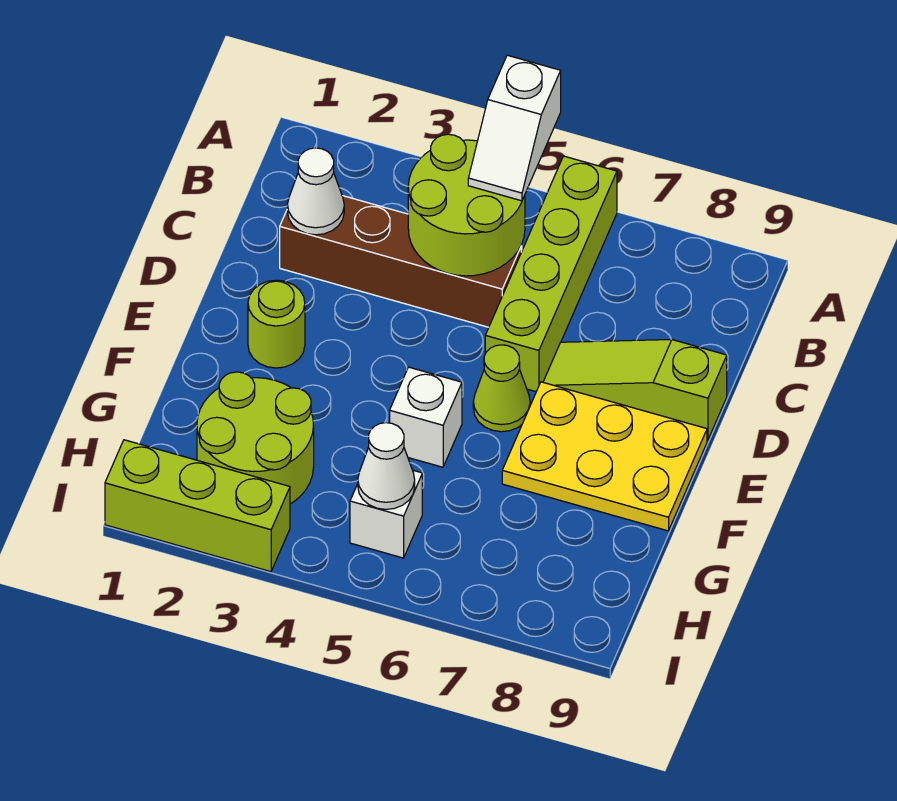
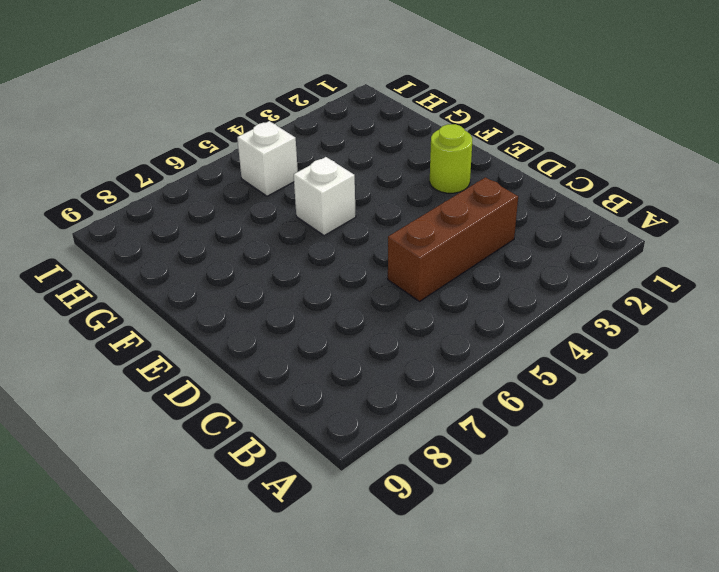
brown brick C3:C5 level 1 -> brown brick C2:C5 level 1
none -> lime brick A6:D6 level 1
none -> lime slope D7:D9 level 1 top 9
none -> lime cone E6 level 1

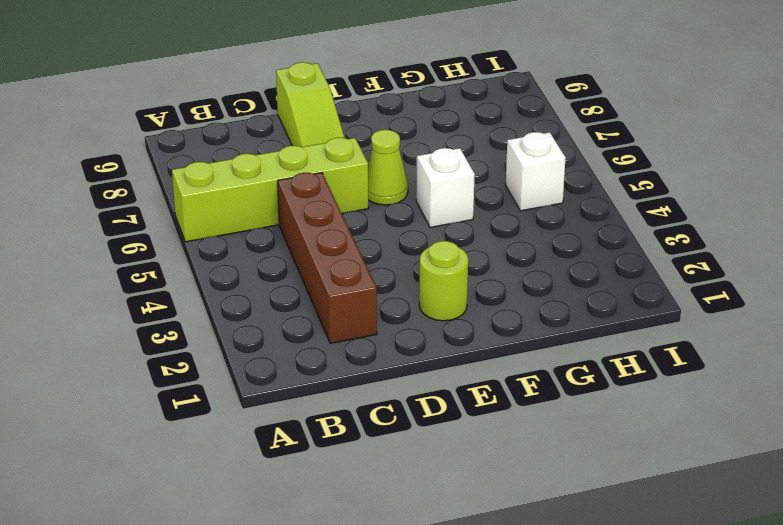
none -> yellow plate E7:F9 level 1
none -> lime round brick G2:H3 level 1
none -> lime brick I1:I3 level 1

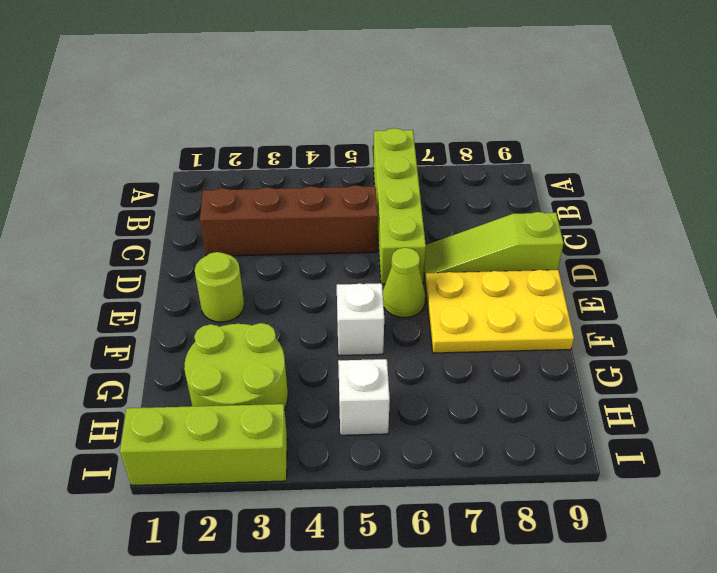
none -> lime round brick B4:C5 level 2
none -> white cone C2 level 2
none -> white cone H5 level 2

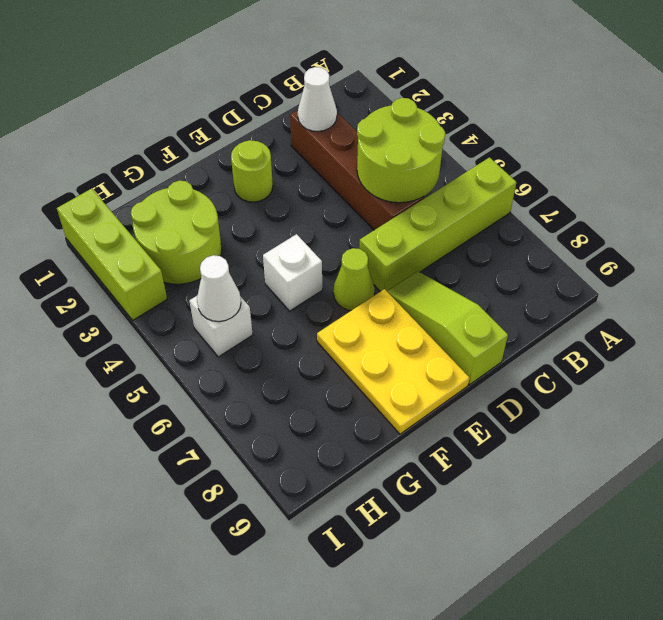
none -> white slope A5:B5 level 3 top A

